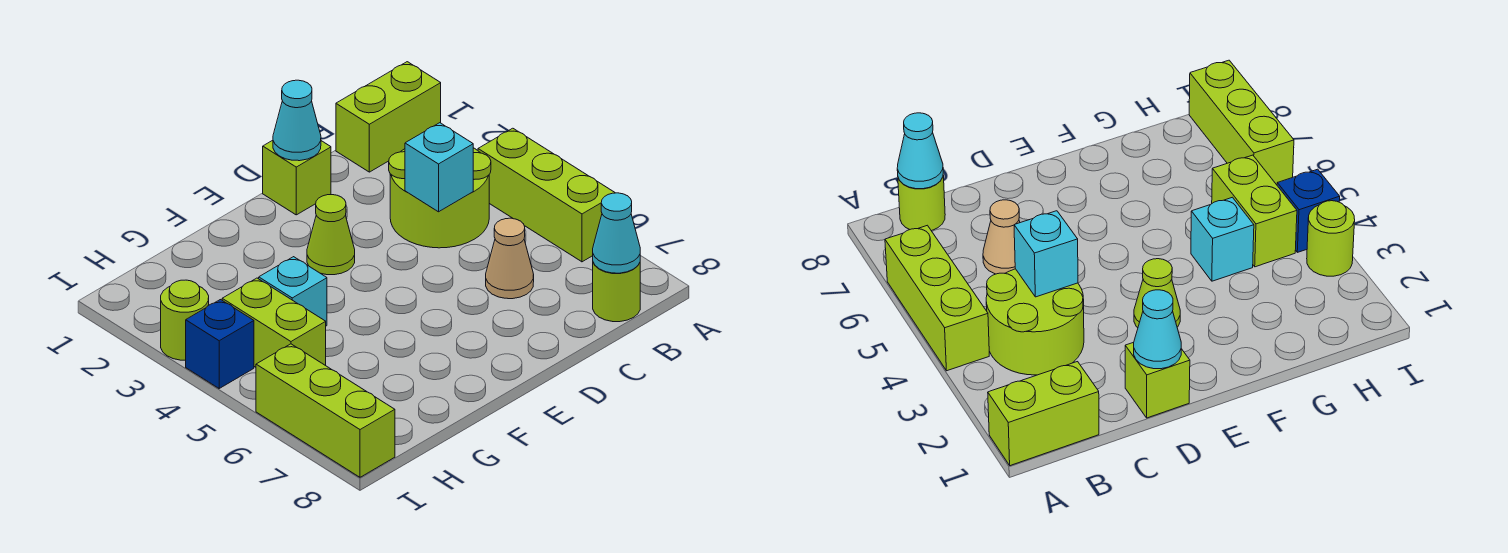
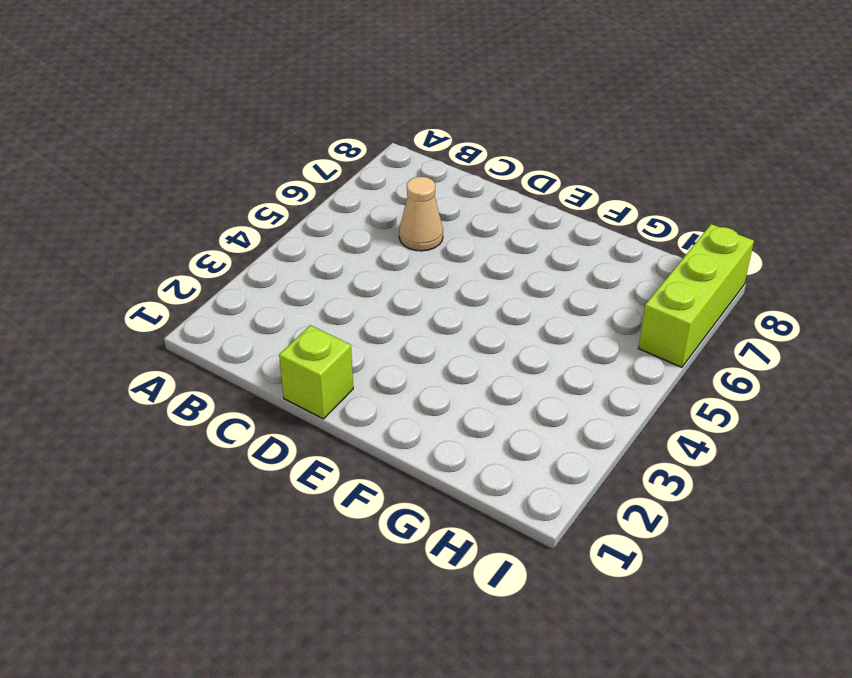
none -> lime brick A1:B1 level 1
none -> lime brick A4:A6 level 1
none -> lime round brick B3:C4 level 1

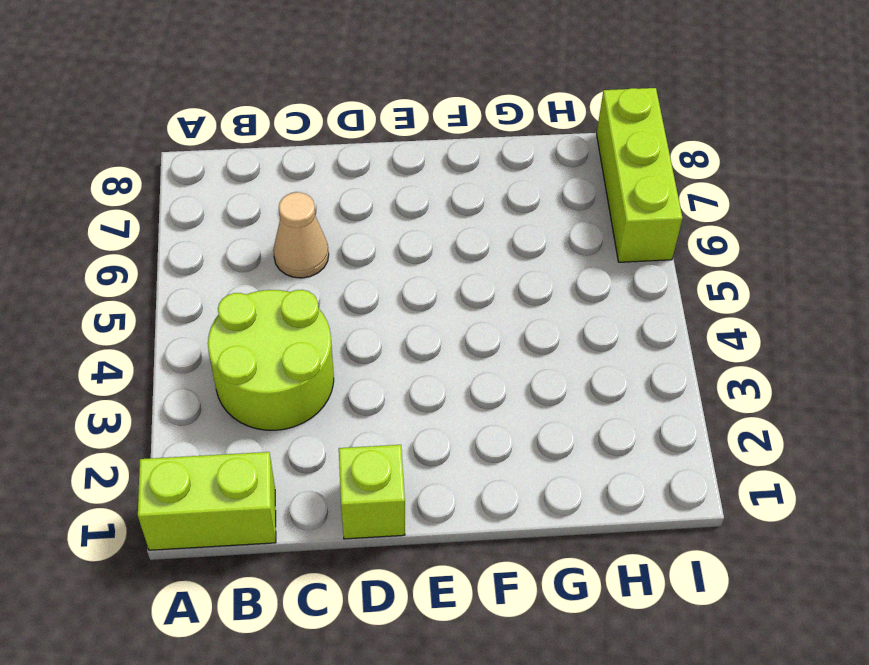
none -> lime brick A4:A6 level 1
none -> lime round brick B8 level 1
none -> lime cone E3 level 1

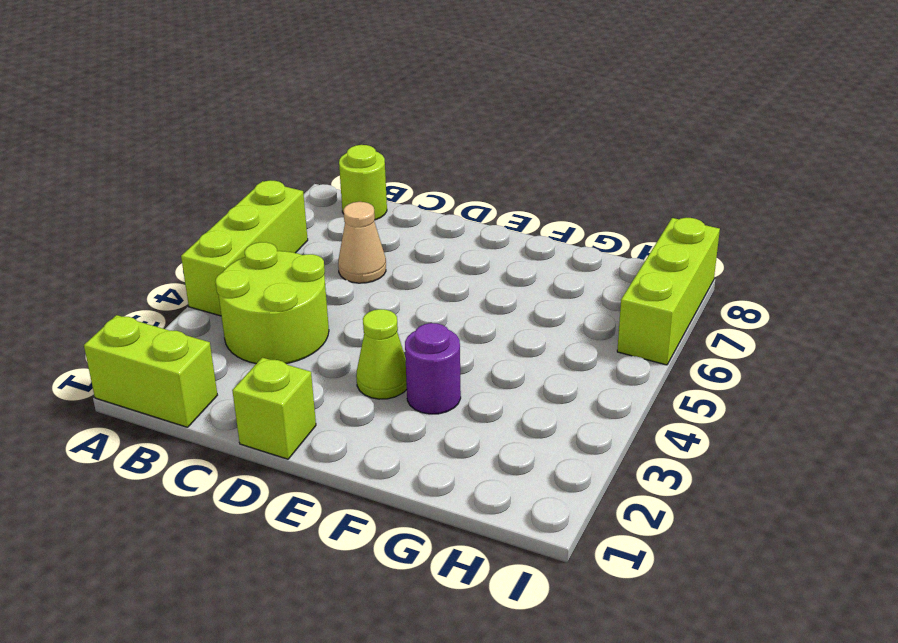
purple round brick F3 level 1 -> none
none -> cyan brick G4 level 1
none -> lime brick H4:H5 level 1
none -> lime round brick I3 level 1

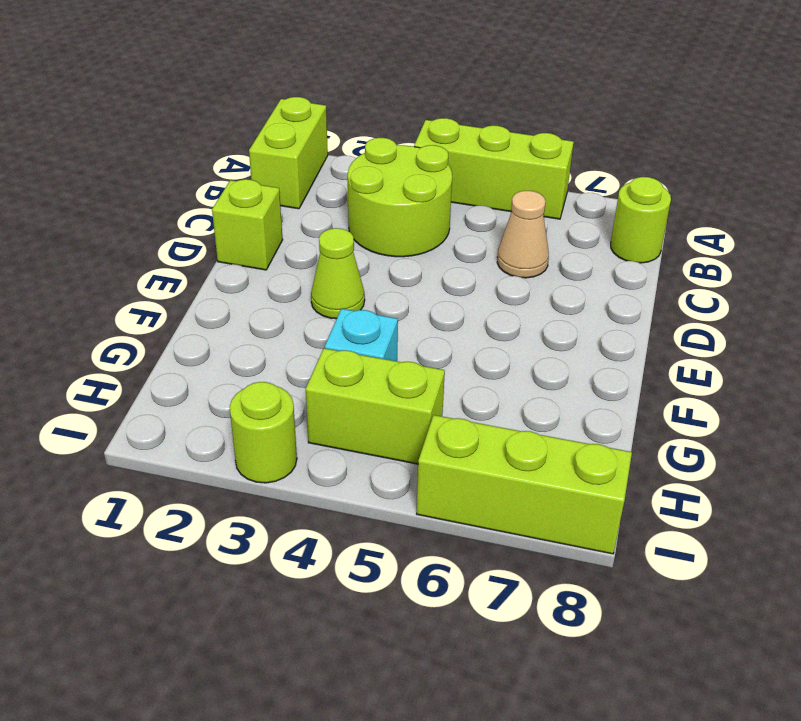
none -> blue brick I4 level 1
none -> cyan cone B8 level 2
none -> cyan brick C4 level 2

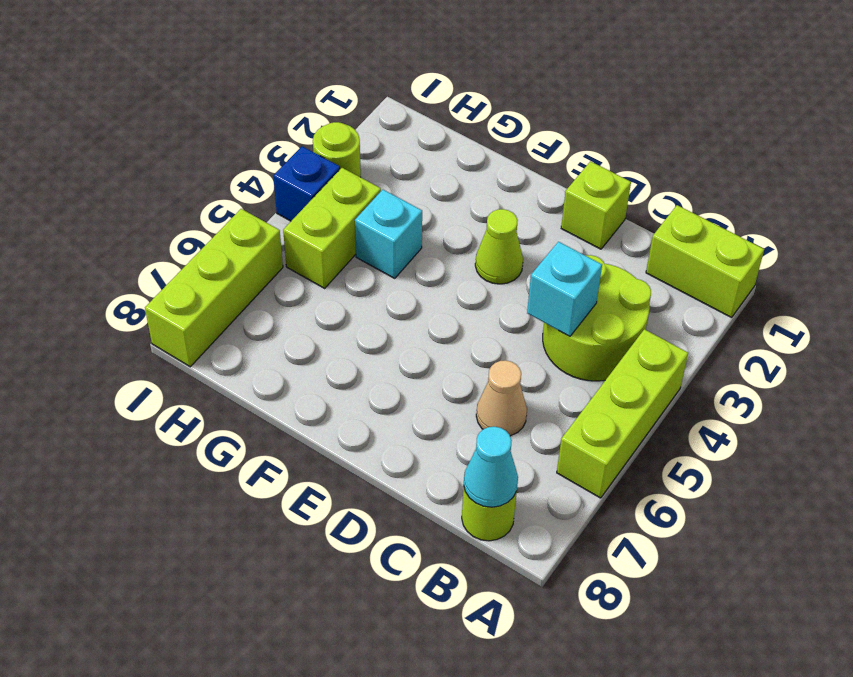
none -> cyan cone D1 level 2

